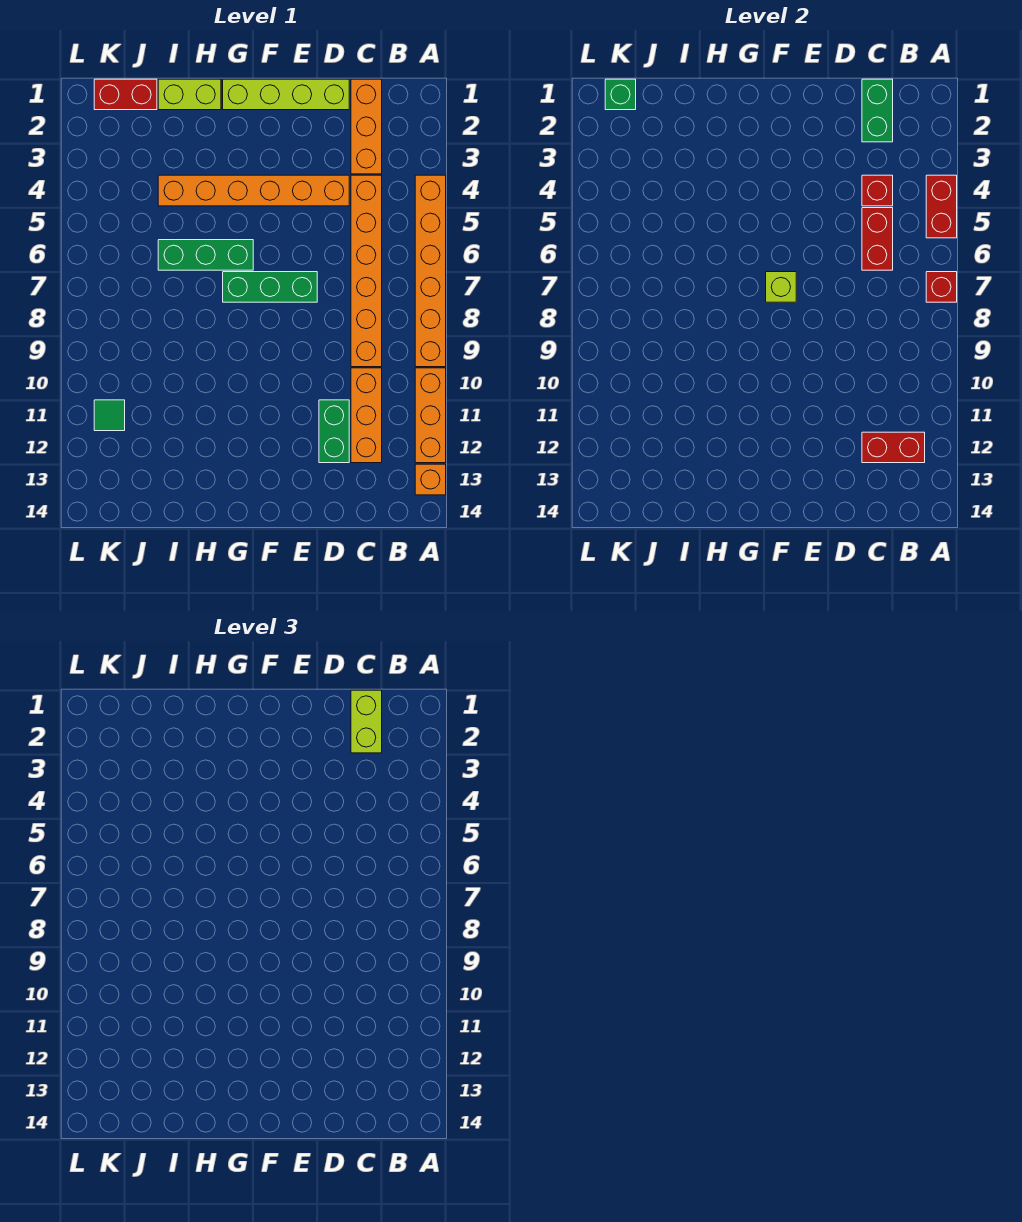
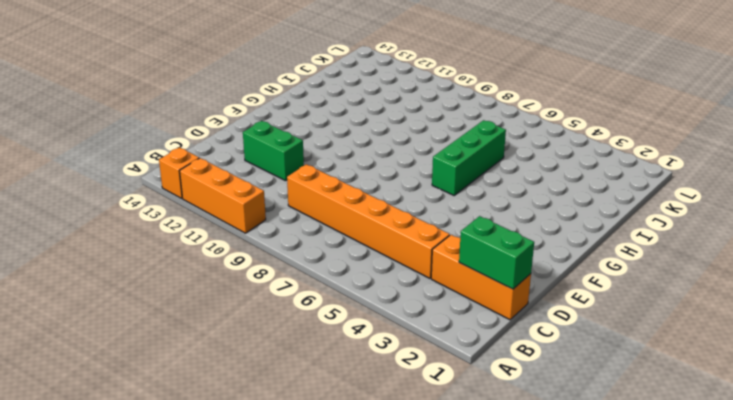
none -> orange brick A4:A9 level 1
none -> orange brick C10:C12 level 1
none -> lime brick D1:G1 level 1

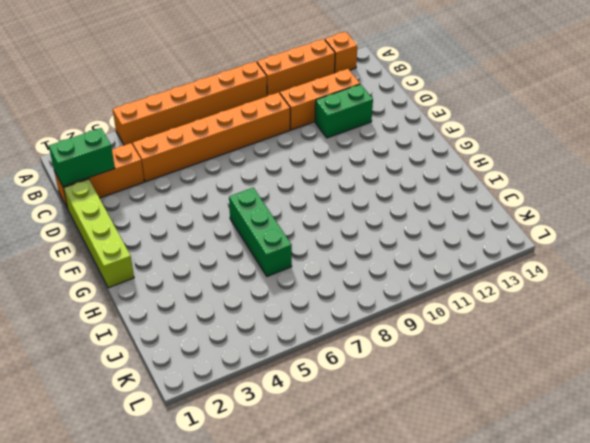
none -> orange brick D4:I4 level 1
none -> green brick E7:G7 level 1
none -> lime brick H1:I1 level 1

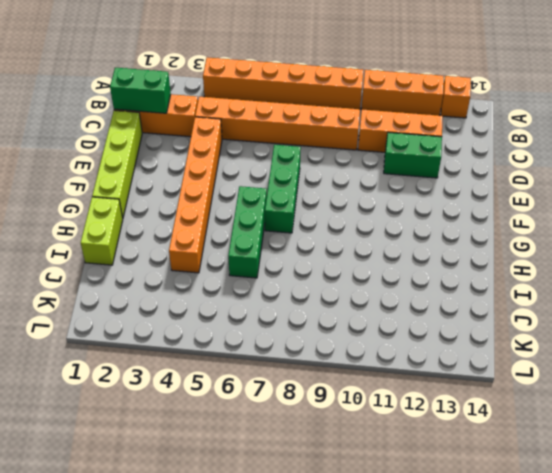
none -> red brick J1:K1 level 1
none -> green tile K11 level 1
none -> red brick A4:A5 level 2

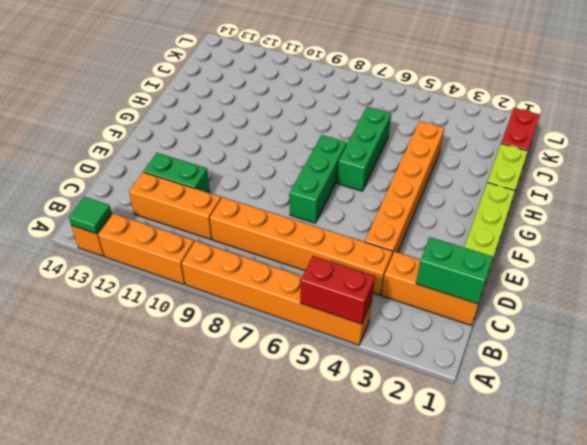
green tile A13 level 2 -> green tile K11 level 1
none -> red brick A7 level 2
none -> red brick B12:C12 level 2
none -> red brick C4 level 2

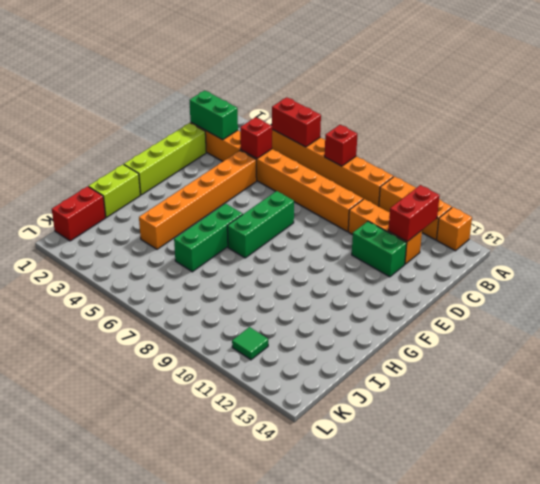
none -> red brick C5:C6 level 2
none -> lime brick F7 level 2
none -> green brick K1 level 2

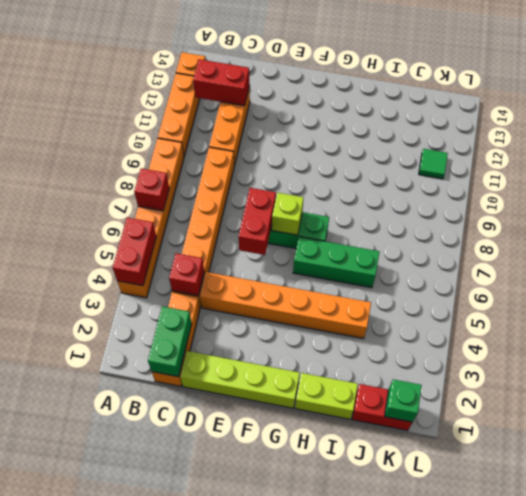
red brick E6:E7 level 2 -> red brick C5:C6 level 2
none -> green brick D11:D12 level 1
none -> lime brick C1:C2 level 3

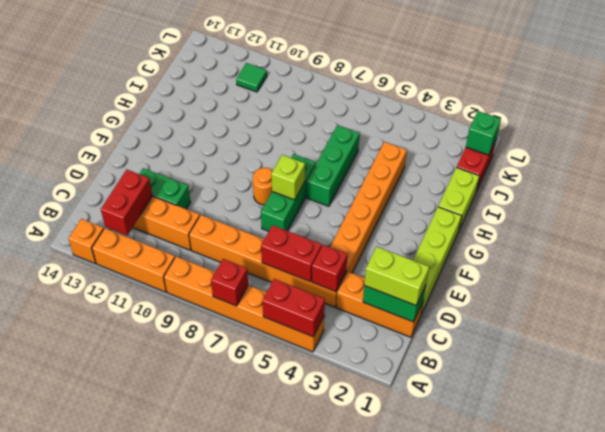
orange round brick F8 level 1 -> none

